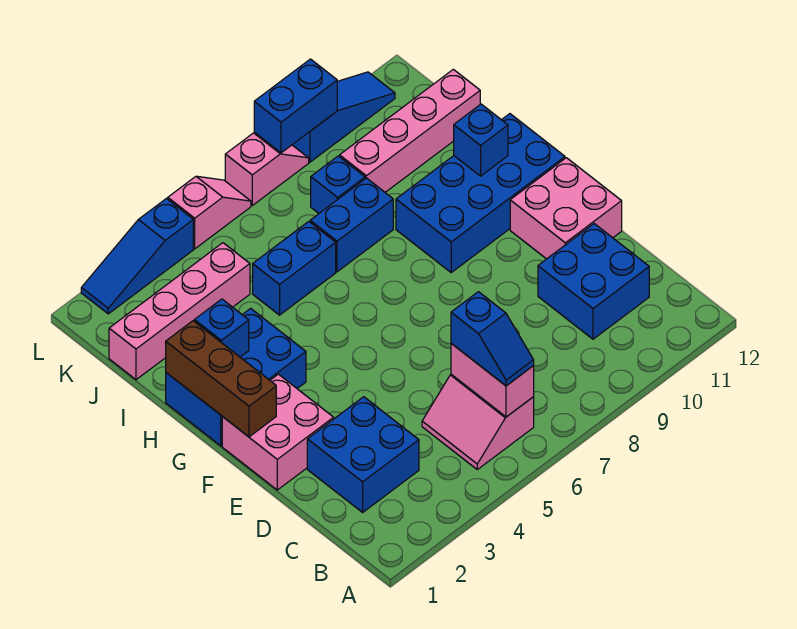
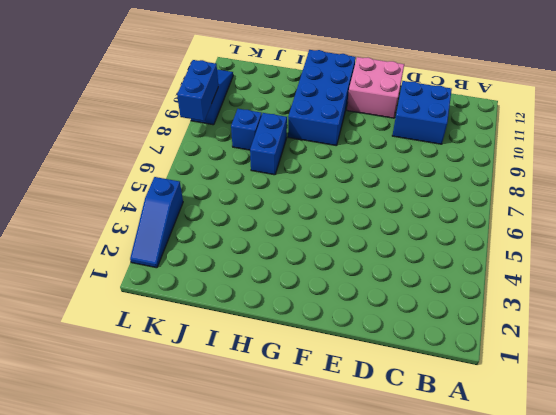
none -> pink slope B5:C6 level 1 top 6
none -> blue brick C2:D3 level 1
none -> pink brick E1:F2 level 1

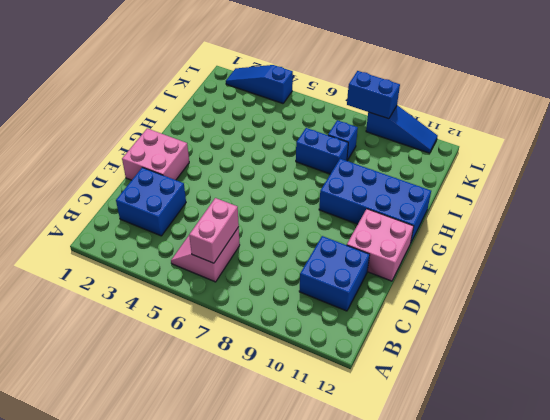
none -> blue brick G1:H3 level 1
none -> blue brick I5:I6 level 1
none -> pink brick J1:J4 level 1

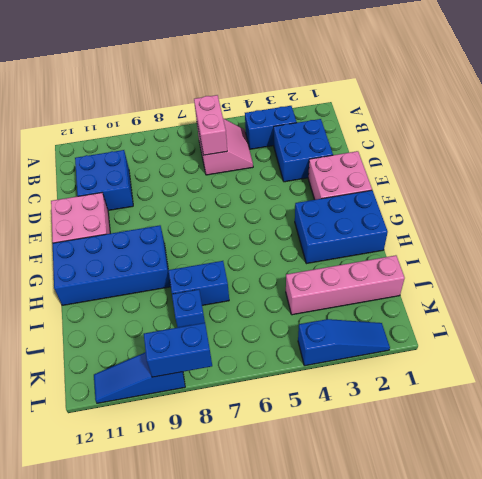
blue brick B3:B4 level 1 -> blue brick I5:I6 level 1
none -> pink brick J9:J12 level 1
none -> pink slope L5:L6 level 1 top 5
none -> pink slope L7:L8 level 1 top 7

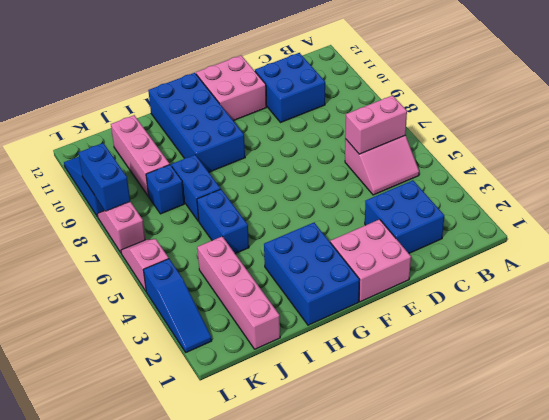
pink brick J9:J11 level 1 -> pink brick J9:J12 level 1
none -> brown brick F1:H1 level 2
none -> blue brick H2 level 2
none -> blue brick H11 level 2

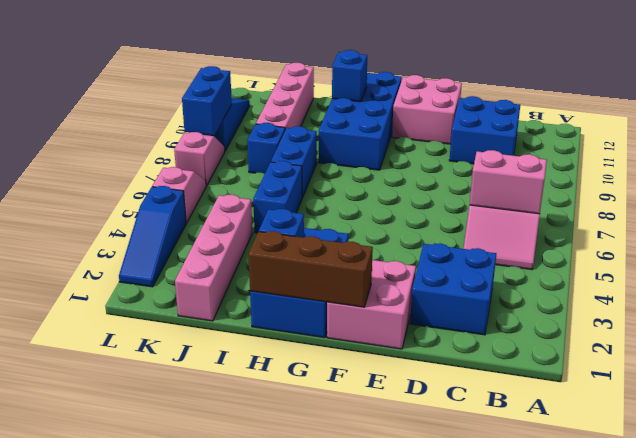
none -> blue slope B6:C6 level 3 top C

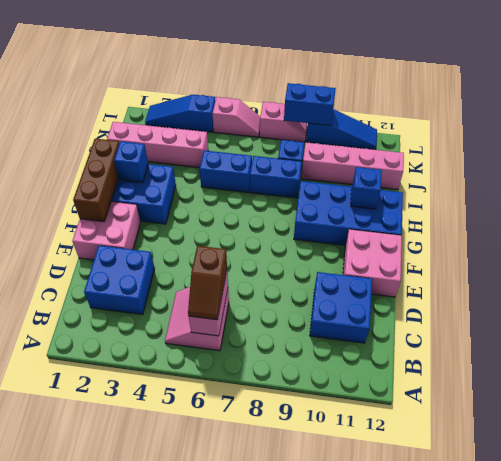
brown slope B6:C6 level 3 top C -> blue slope B6:C6 level 3 top C

